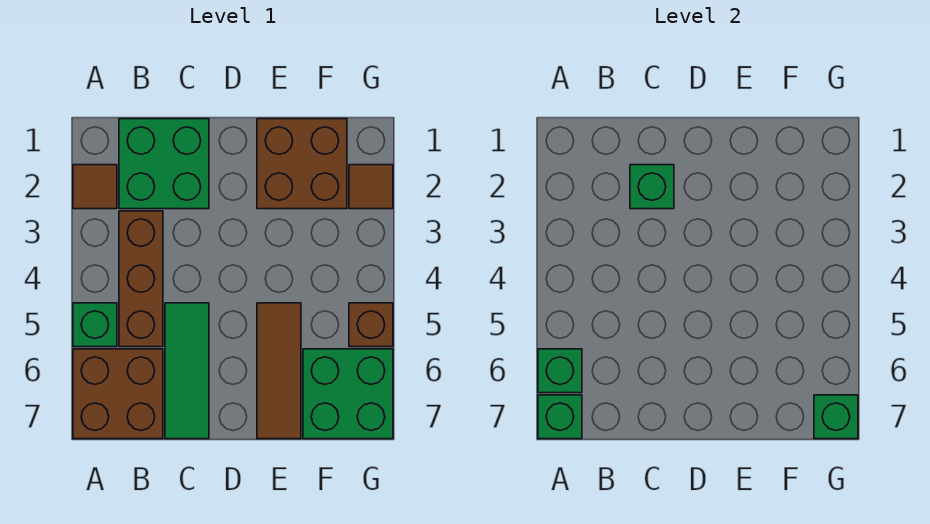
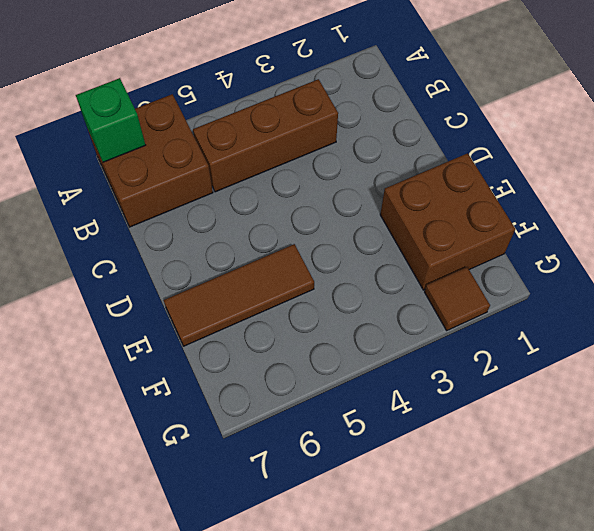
none -> brown tile A2 level 1
none -> green brick A5 level 1
none -> green brick B1:C2 level 1

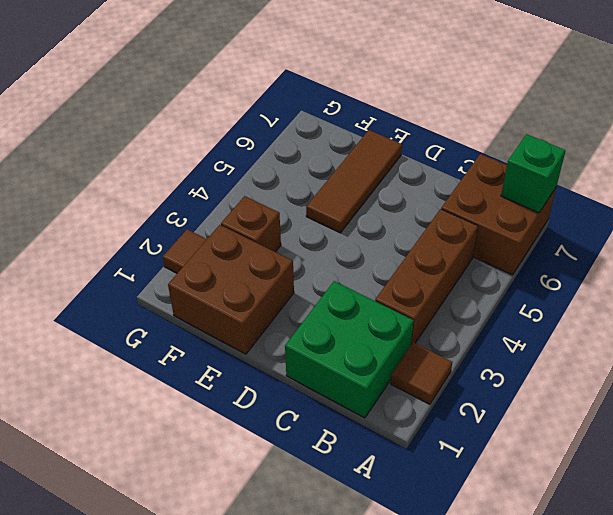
brown brick F3 level 1 -> brown brick G5 level 1
none -> green brick A5 level 1
none -> green tile C5:C7 level 1
none -> green brick F6:G7 level 1

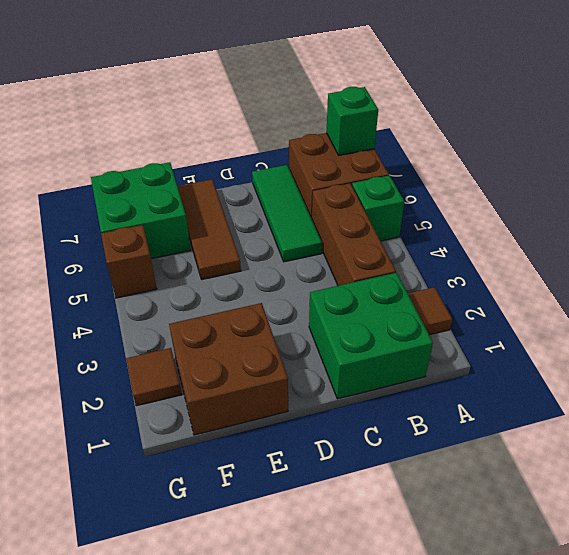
none -> green brick A6 level 2
none -> green brick C2 level 2
none -> green brick G7 level 2

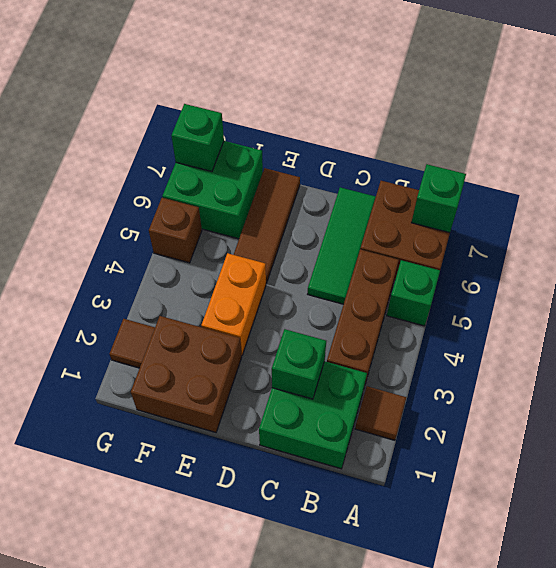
orange brick E3:E4 level 1 -> none
none -> green brick A6 level 2

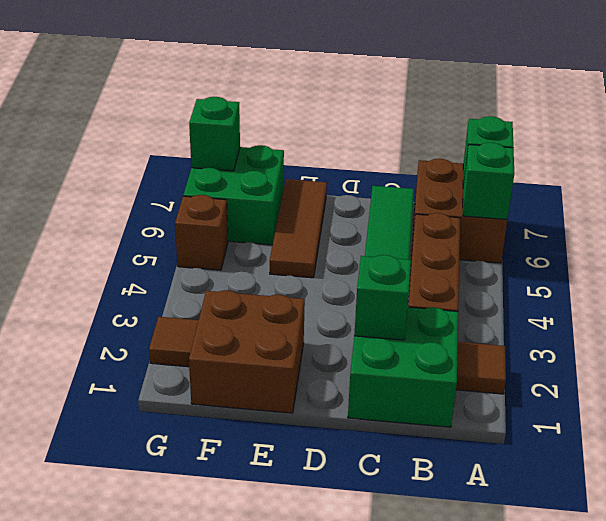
none -> green brick A5 level 1

